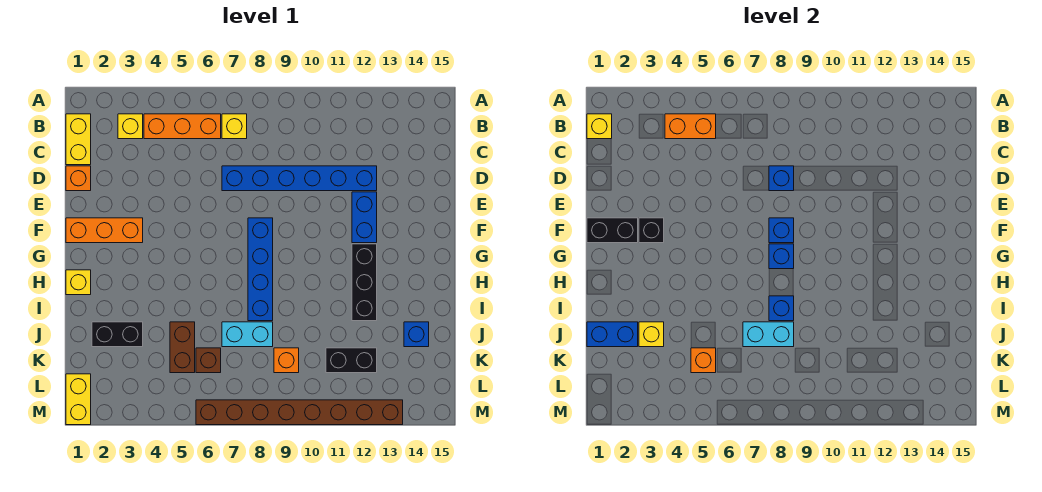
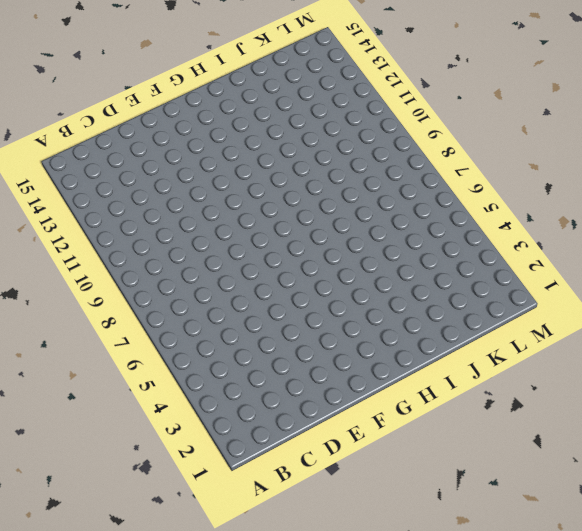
none -> yellow brick B1:C1 level 1
none -> yellow brick B3 level 1
none -> orange brick B4:B6 level 1
none -> yellow brick B7 level 1

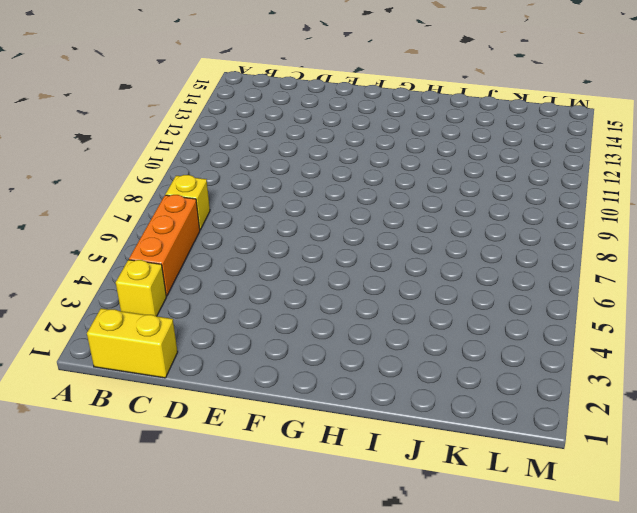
none -> orange brick D1 level 1
none -> blue brick D7:D12 level 1
none -> blue brick E12:F12 level 1
none -> orange brick F1:F3 level 1

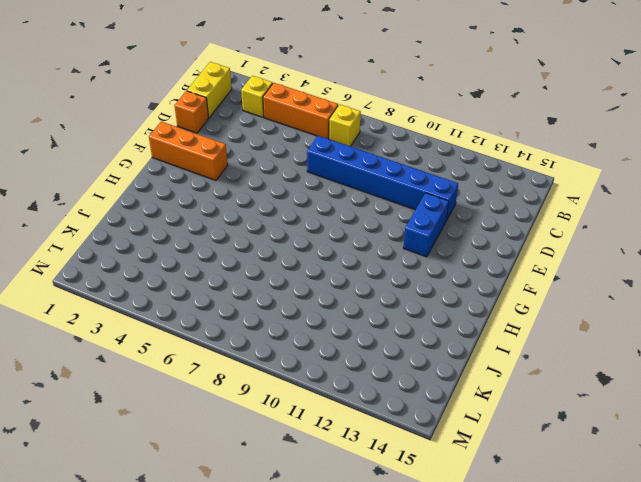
none -> blue brick F8:I8 level 1
none -> black brick G12:I12 level 1
none -> yellow brick H1 level 1
none -> black brick J2:J3 level 1

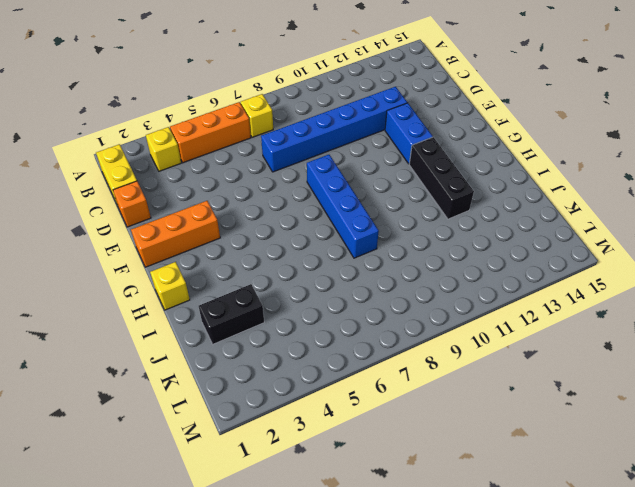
none -> brown brick J5:K5 level 1
none -> cyan brick J7:J8 level 1
none -> blue brick J14 level 1
none -> brown brick K6 level 1

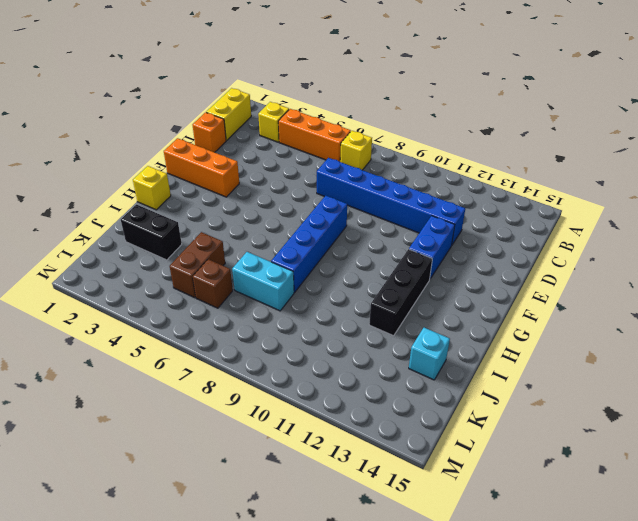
cyan brick J14 level 1 -> blue brick J14 level 1
none -> orange brick K9 level 1
none -> black brick K11:K12 level 1
none -> yellow brick L1:M1 level 1
none -> brown brick M6:M13 level 1

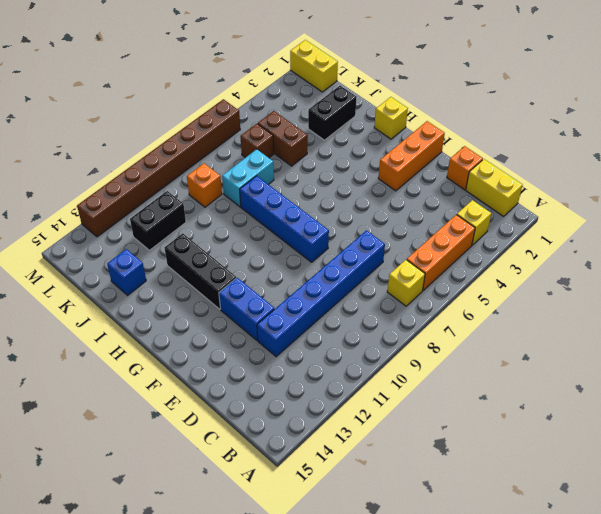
none -> yellow brick B1 level 2
none -> orange brick B4:B5 level 2
none -> blue brick D8 level 2
none -> black brick F1:F2 level 2

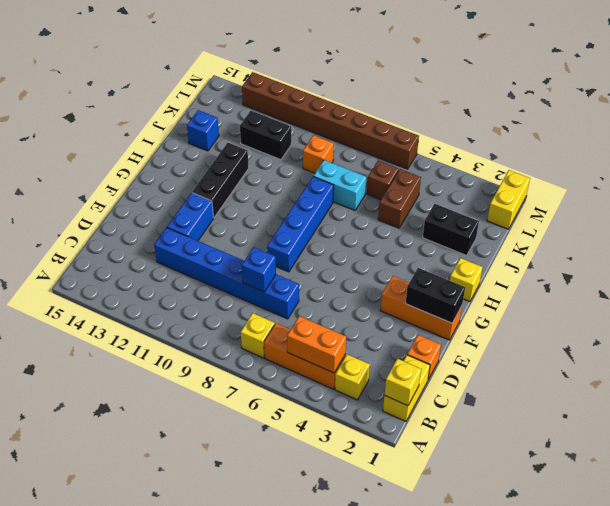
none -> black brick F3 level 2
none -> blue brick F8 level 2
none -> blue brick G8 level 2
none -> blue brick I8 level 2

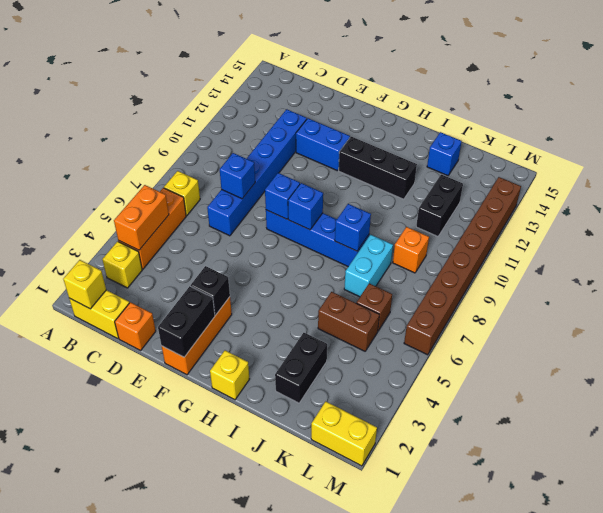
none -> blue brick J1:J2 level 2
none -> yellow brick J3 level 2
none -> cyan brick J7:J8 level 2
none -> orange brick K5 level 2

